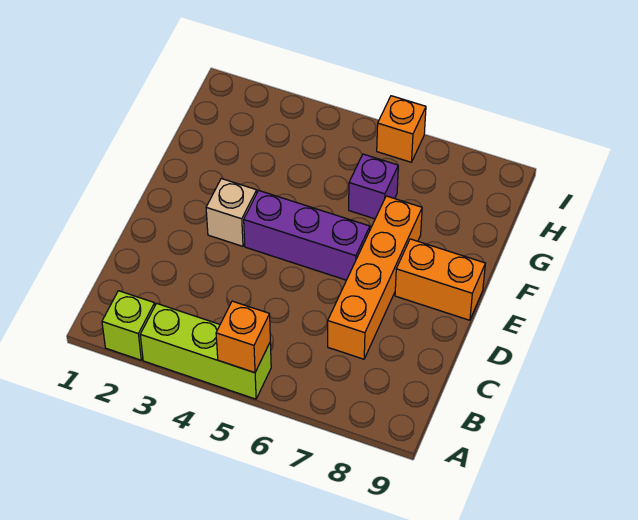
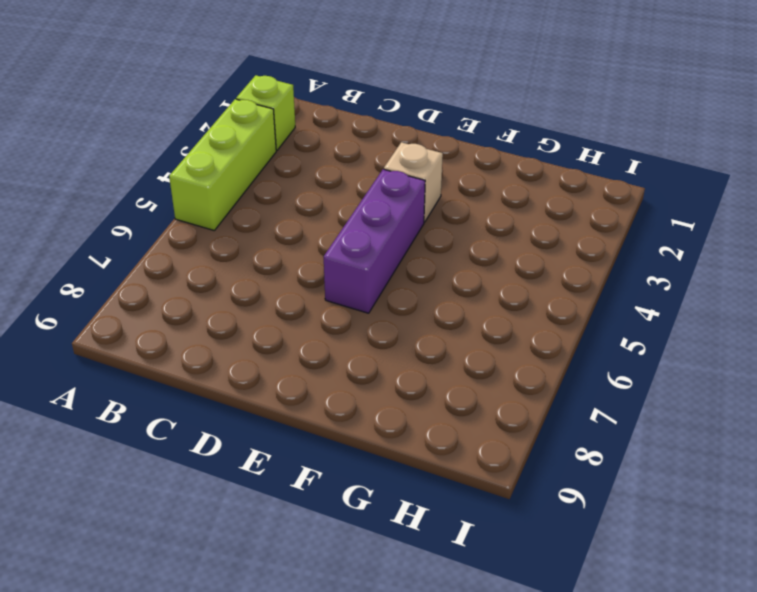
none -> orange brick C7:F7 level 1
none -> orange brick E8:E9 level 1

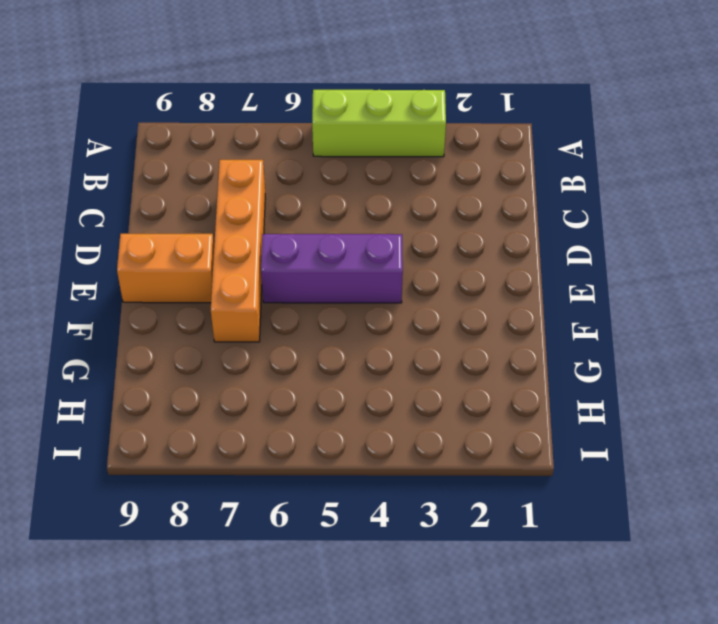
none -> lime brick A2 level 1
none -> tan brick E3 level 1

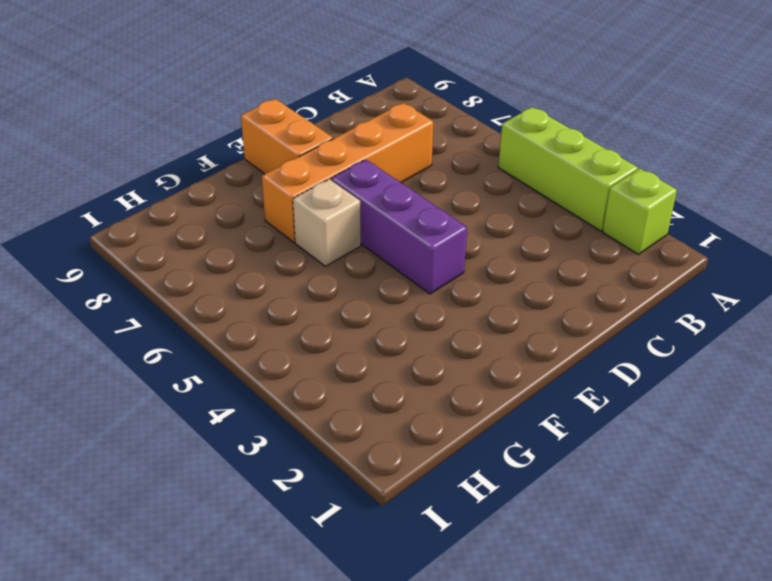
tan brick F6 level 1 -> tan brick E3 level 1
none -> purple brick G6 level 1
none -> orange brick I6 level 1

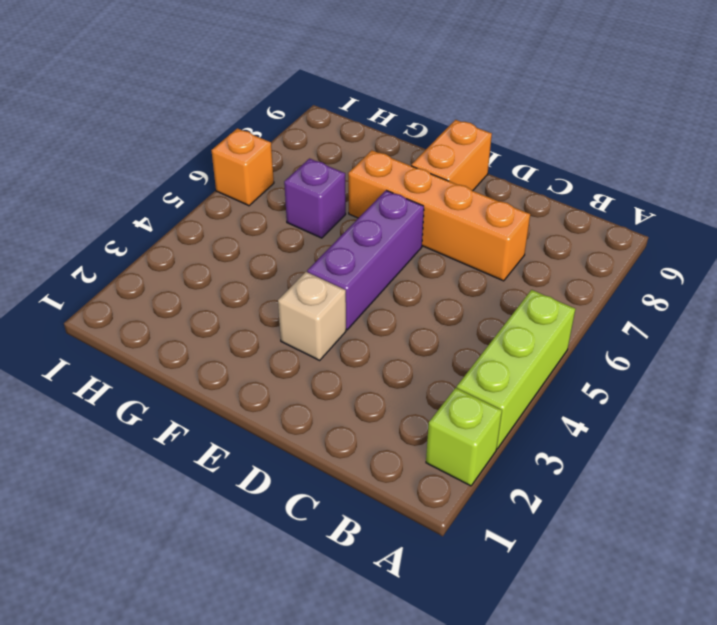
none -> orange brick A5 level 2

